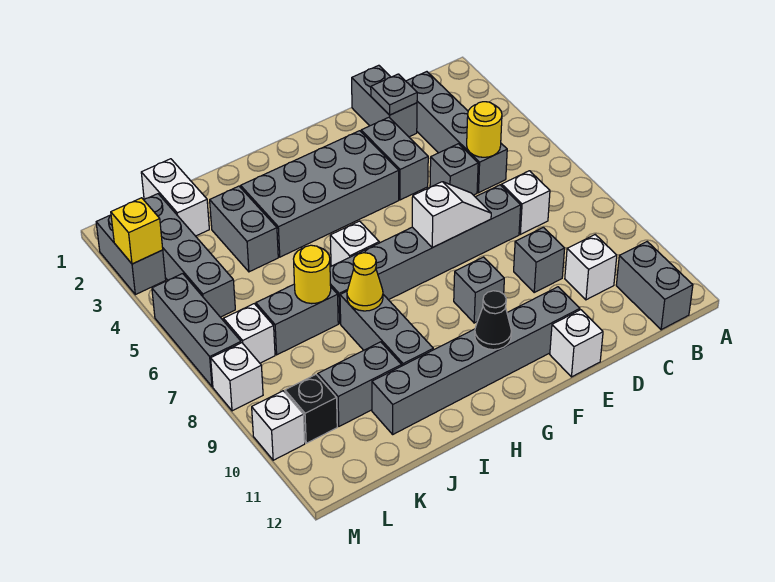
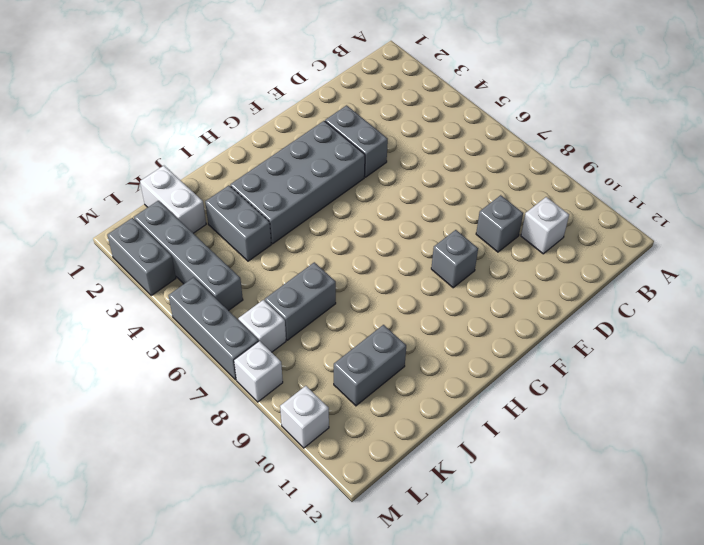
none -> grey brick B11:B12 level 1
none -> grey brick C2:C5 level 1
none -> white brick C7 level 1
none -> grey brick D1:D2 level 1

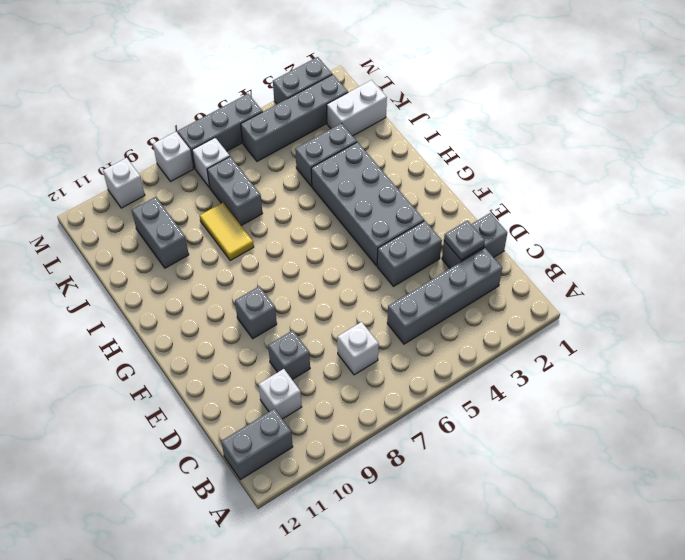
yellow tile I8:J8 level 1 -> grey brick I8:I10 level 1
none -> grey brick D5 level 1
none -> grey brick D7:I7 level 1
none -> grey brick E11:J11 level 1
none -> white brick E12 level 1

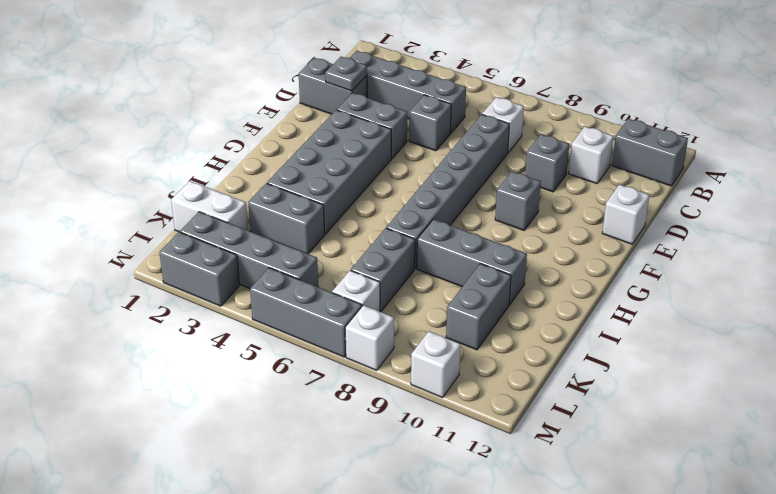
none -> grey brick E11:J11 level 1
none -> white brick H6 level 1
none -> black brick L10 level 1
none -> yellow round brick C5 level 2

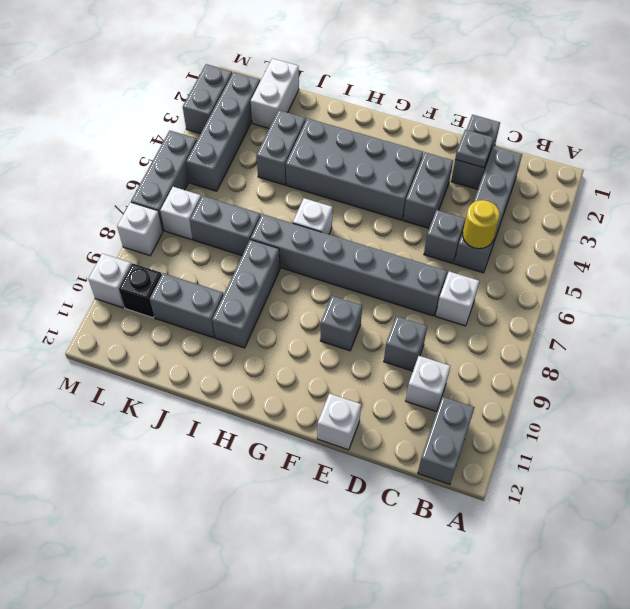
none -> grey brick E11:J11 level 1
none -> white slope E7:F7 level 2 top F
none -> black cone G11 level 2
none -> yellow cone I8 level 2

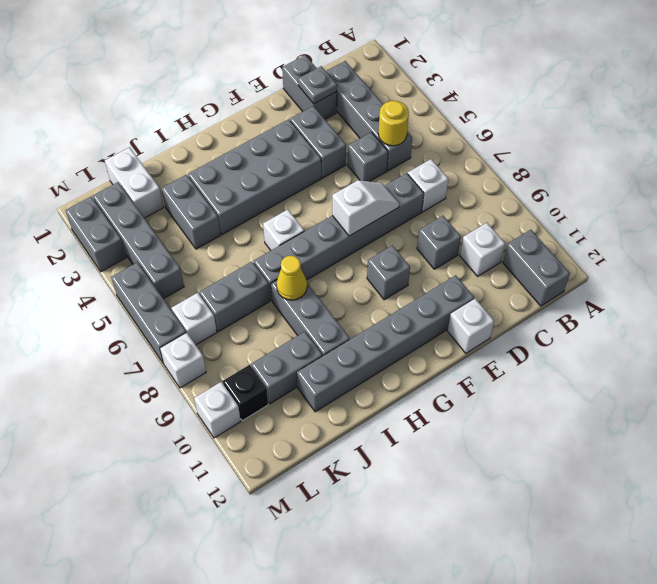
none -> black cone G11 level 2
none -> yellow round brick J7 level 2
none -> yellow brick M3 level 2

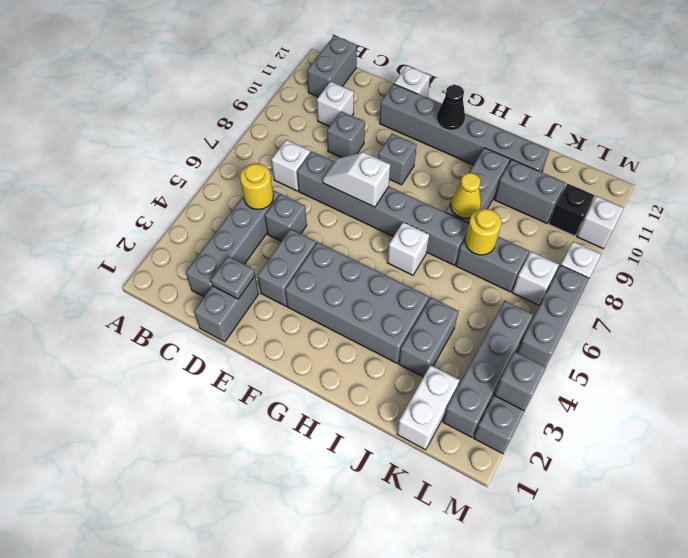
grey brick M3 level 2 -> yellow brick M3 level 2

